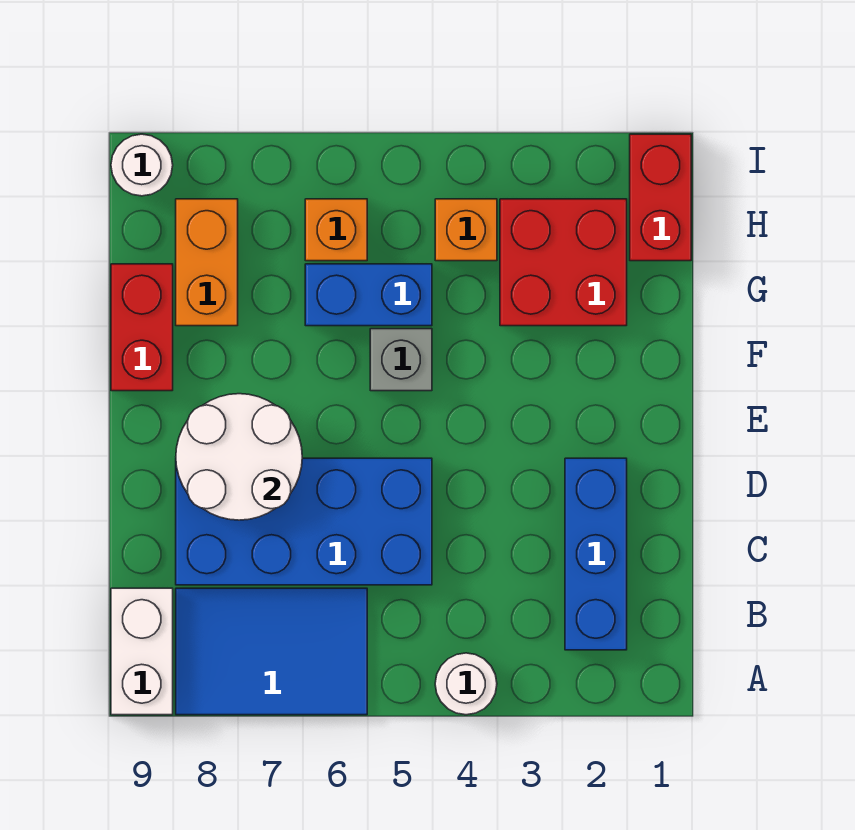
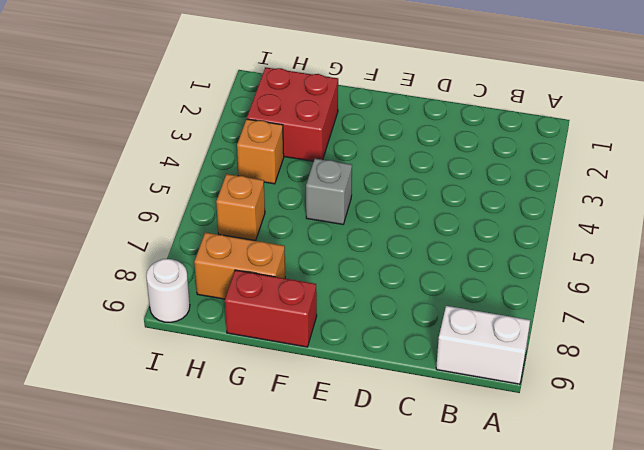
none -> white round brick A4 level 1
none -> blue tile A6:B8 level 1
none -> blue brick B2:D2 level 1

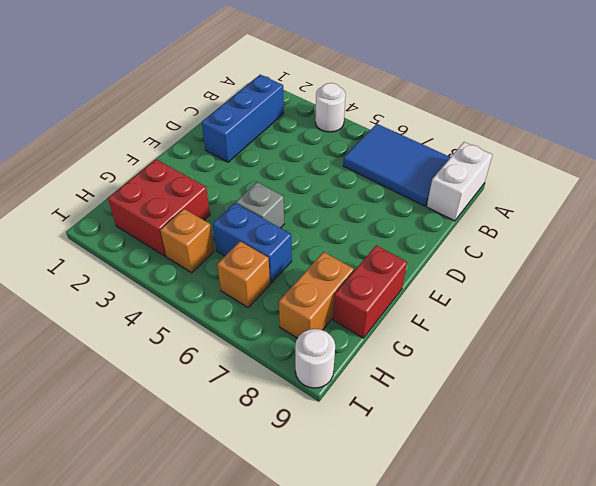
none -> blue brick C5:D8 level 1
none -> red brick H1:I1 level 1
none -> white round brick D7:E8 level 2

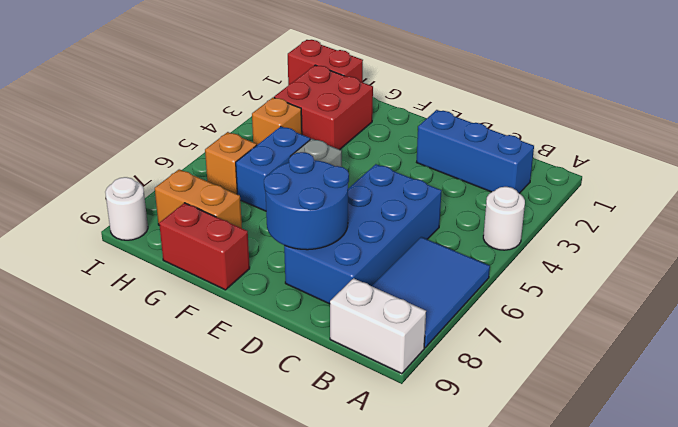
blue round brick D7:E8 level 2 -> white round brick D7:E8 level 2

